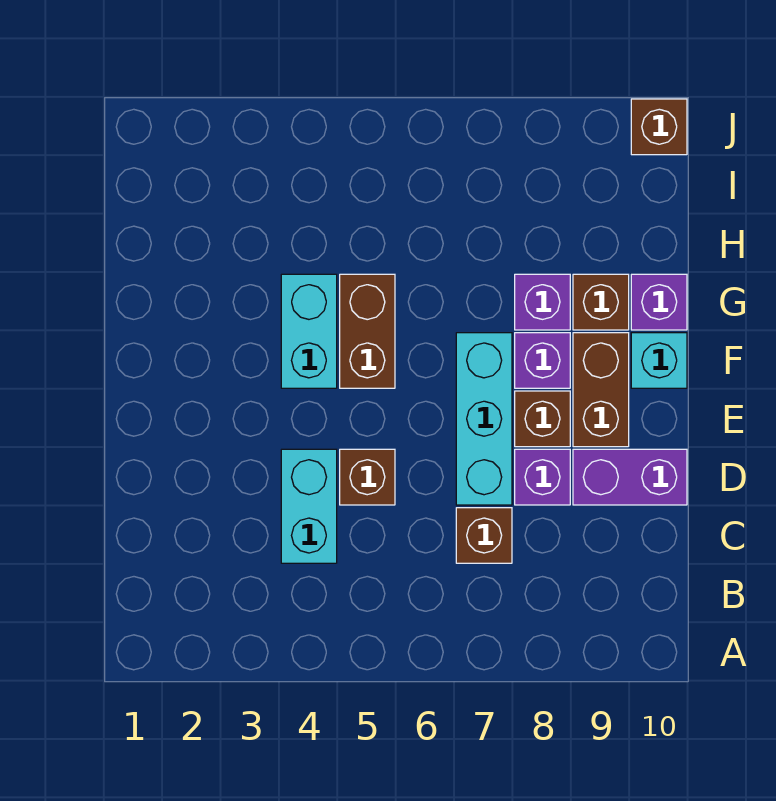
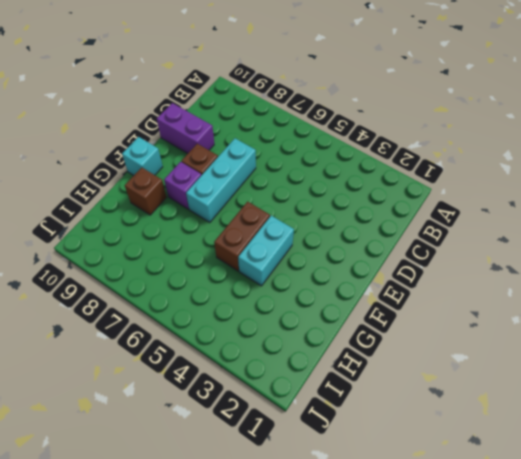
none -> cyan brick C4:D4 level 1
none -> brown brick C7 level 1
none -> brown brick D5 level 1

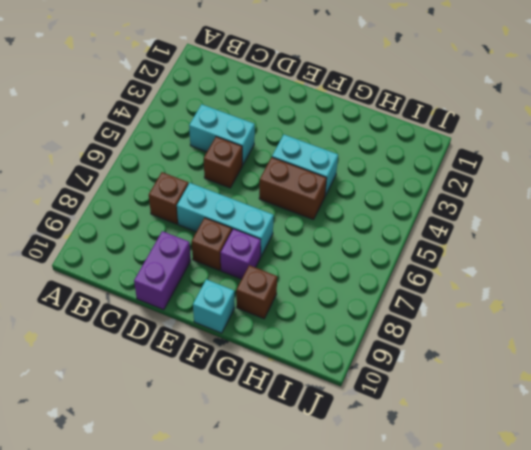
none -> purple brick D8 level 1
none -> brown brick E9:F9 level 1
none -> purple brick G8 level 1

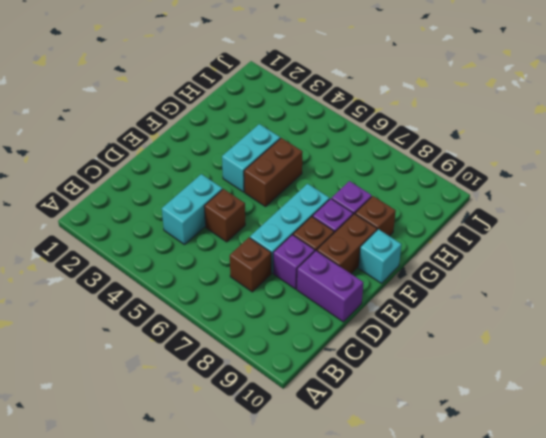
none -> purple brick G10 level 1
none -> brown brick J10 level 1

